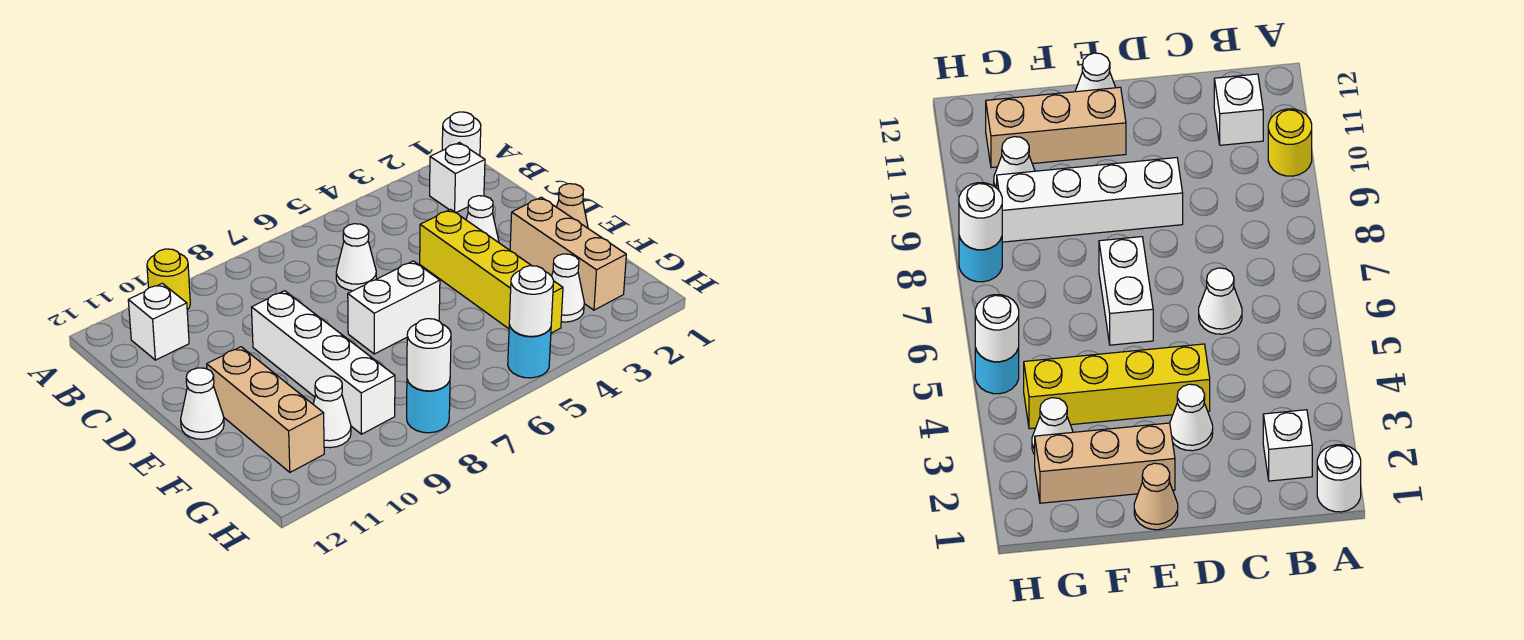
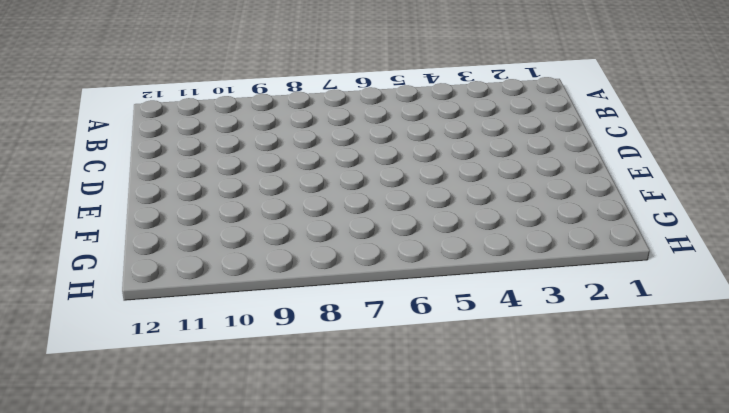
none -> white round brick A1 level 1
none -> yellow round brick A10 level 1
none -> white brick B2 level 1

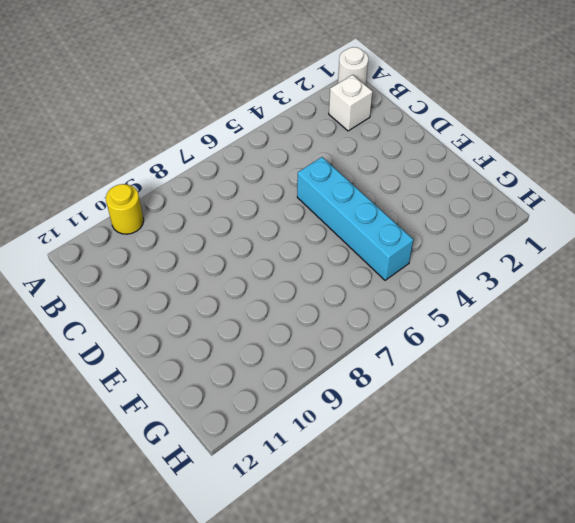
cyan brick D5:G5 level 1 -> none
none -> white brick B11 level 1
none -> white cone C6 level 1
none -> white cone D3 level 1

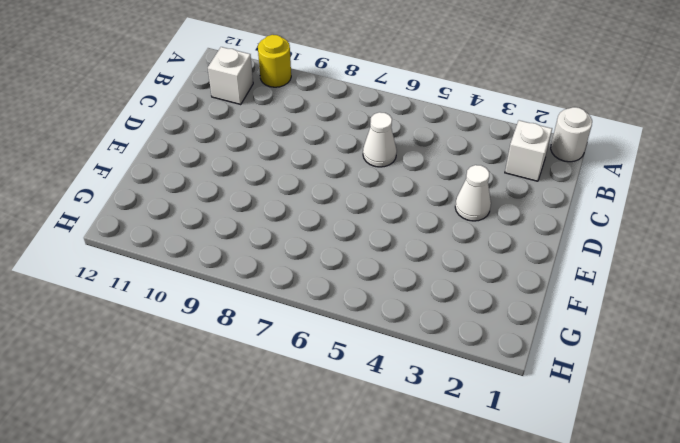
none -> yellow brick D4:G4 level 1
none -> white brick D9:G9 level 1
none -> tan cone E1 level 1

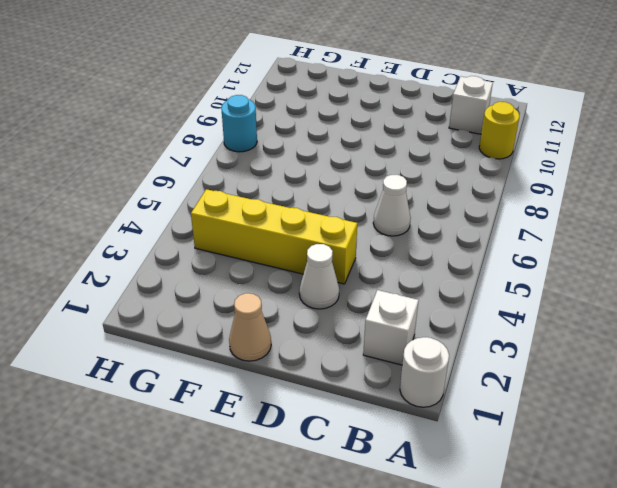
none -> white brick D9:G9 level 1
none -> tan brick E2:G2 level 1
none -> white brick E6:E7 level 1

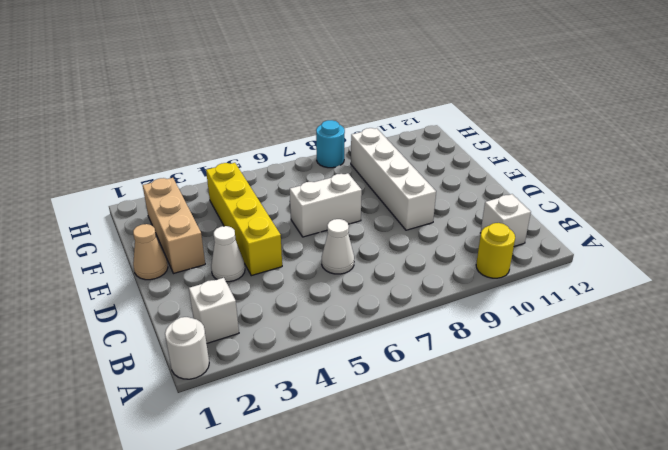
none -> tan brick E11:G11 level 1
none -> white cone E12 level 1
none -> white cone G3 level 1

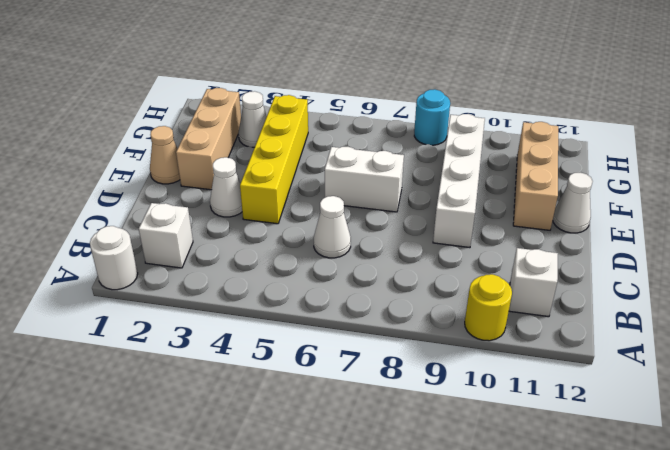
none -> white cone G10 level 1
none -> cyan round brick H5 level 1
none -> white round brick H5 level 2

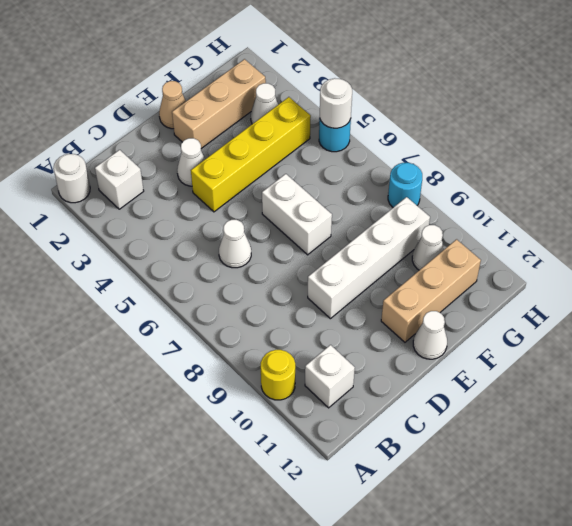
none -> white round brick H8 level 2

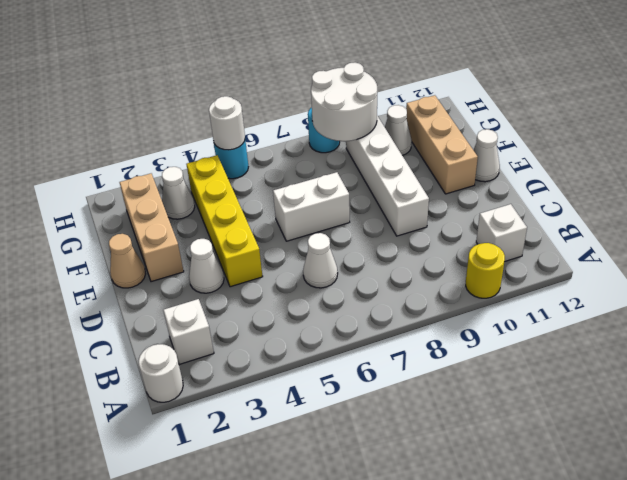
white round brick G8:H9 level 2 -> white round brick H8 level 2

